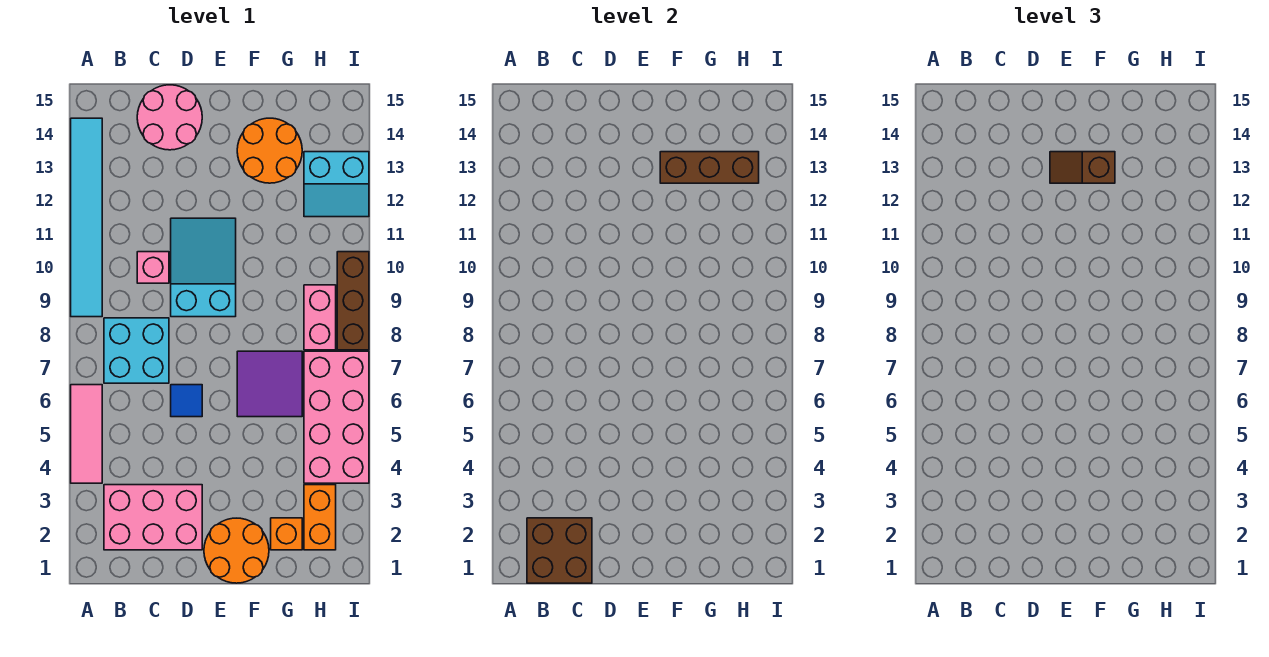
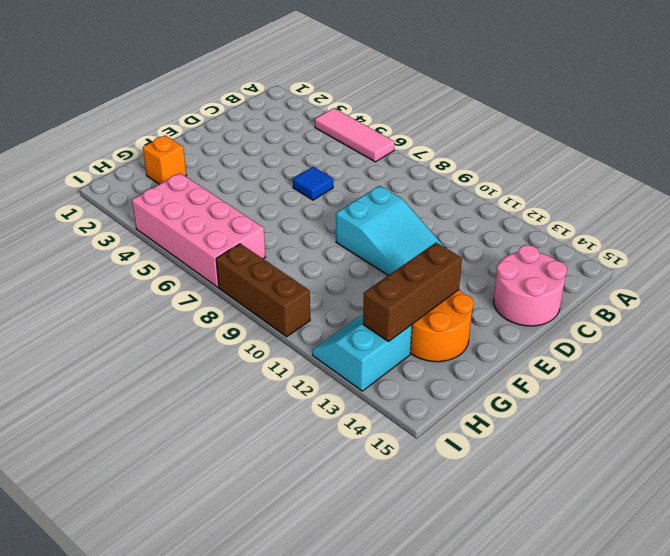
none -> cyan tile A9:A14 level 1
none -> pink brick B2:D3 level 1
none -> cyan brick B7:C8 level 1

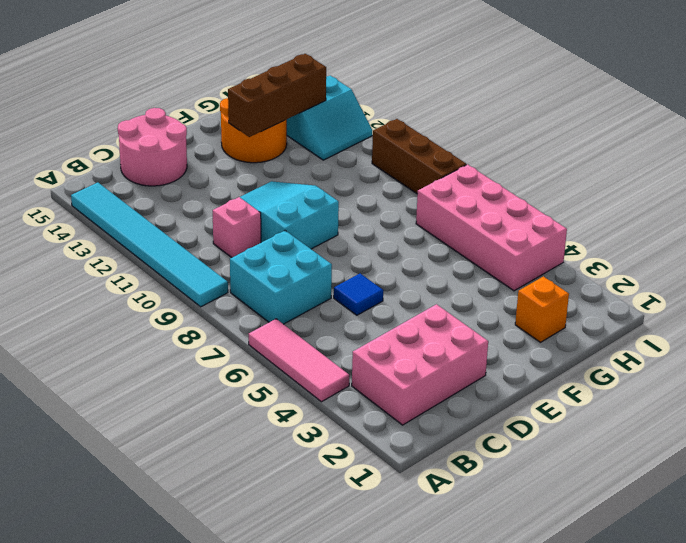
none -> orange round brick E1:F2 level 1
none -> purple tile F6:G7 level 1
none -> orange brick H2:H3 level 1

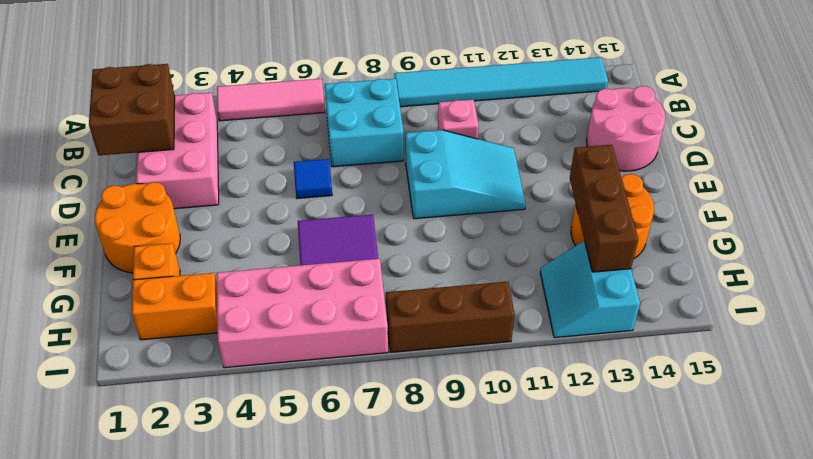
none -> pink brick H8:H9 level 1
none -> brown slope E13:F13 level 3 top F

